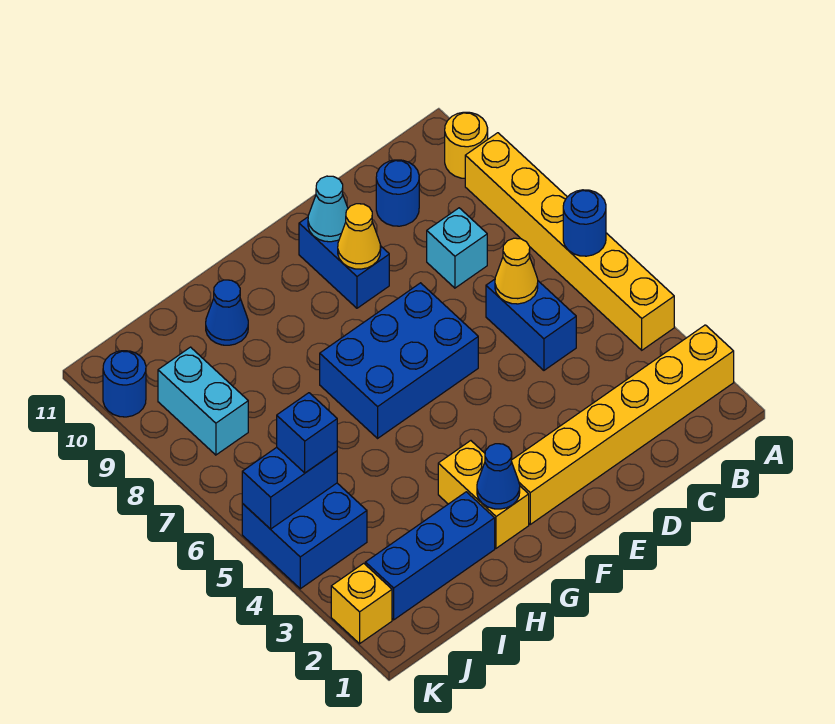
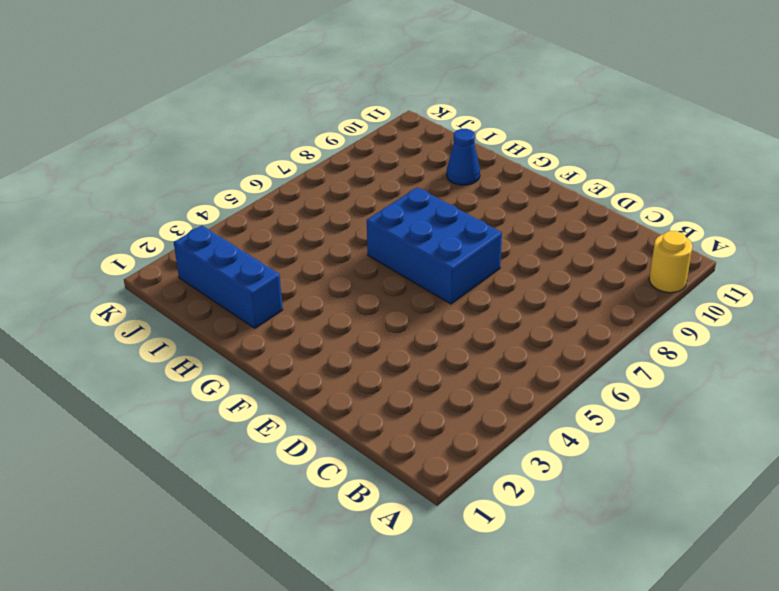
none -> yellow brick A2:F2 level 1
none -> yellow brick A4:A9 level 1
none -> blue brick C5:C6 level 1

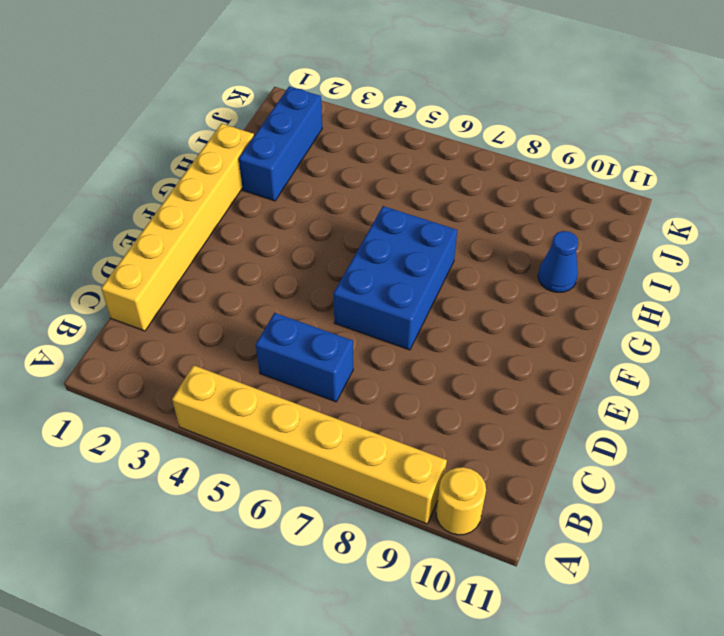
yellow brick C1:H1 level 1 -> yellow brick A2:F2 level 1
none -> cyan brick C8 level 1
none -> blue round brick C10 level 1
none -> blue brick E9:E10 level 1

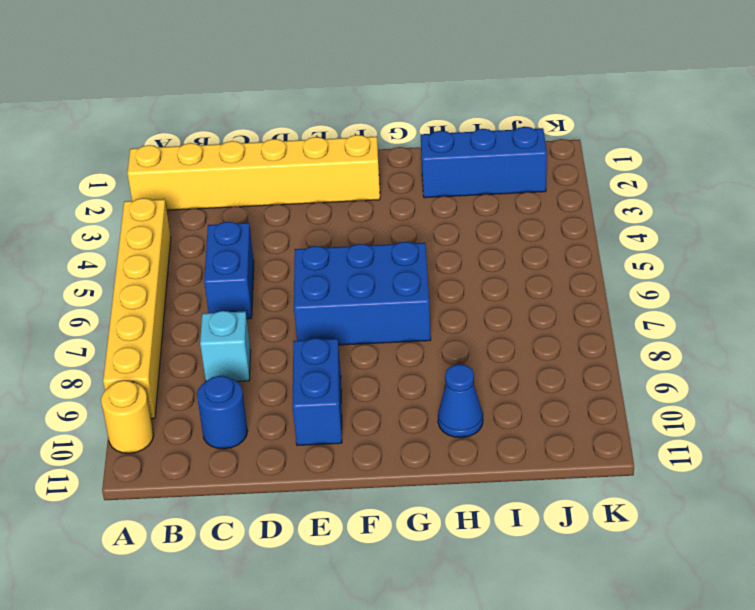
none -> yellow brick G2:G3 level 1
none -> blue brick J4:K5 level 1
none -> cyan brick J8:J9 level 1

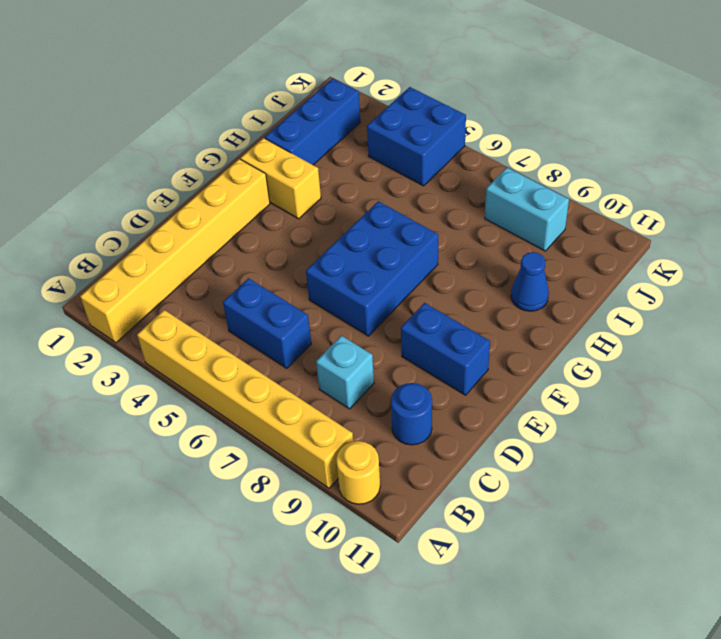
none -> yellow brick K2 level 1
none -> blue round brick K10 level 1
none -> blue round brick A6 level 2

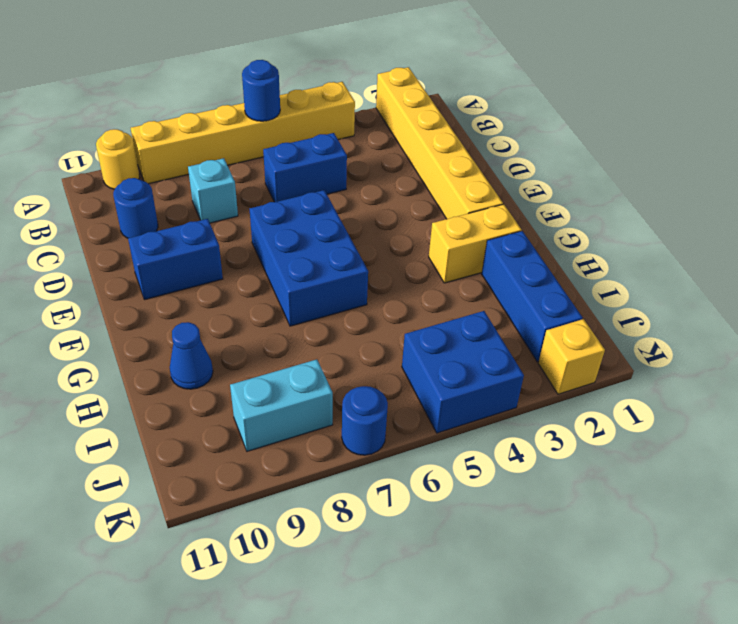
blue round brick K7 level 1 -> blue round brick K10 level 1
none -> yellow cone C6 level 2
none -> yellow cone E9 level 2
none -> cyan cone E10 level 2

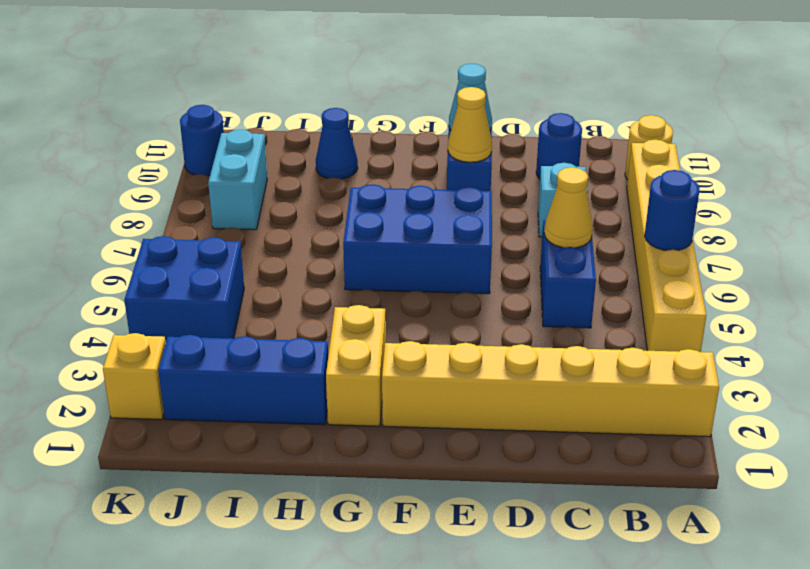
none -> blue cone G2 level 2
none -> blue brick J5:K5 level 2
none -> blue brick J5 level 3

